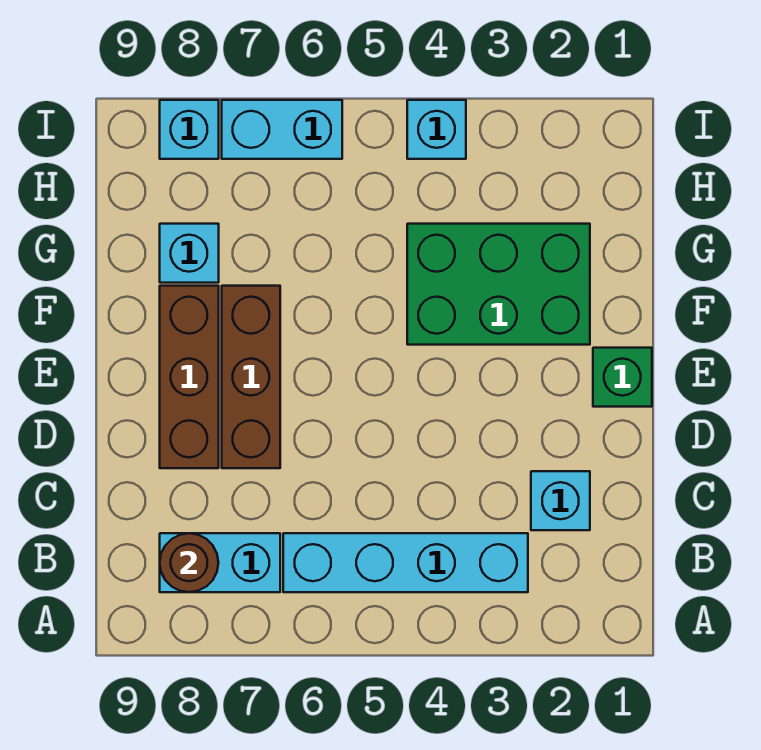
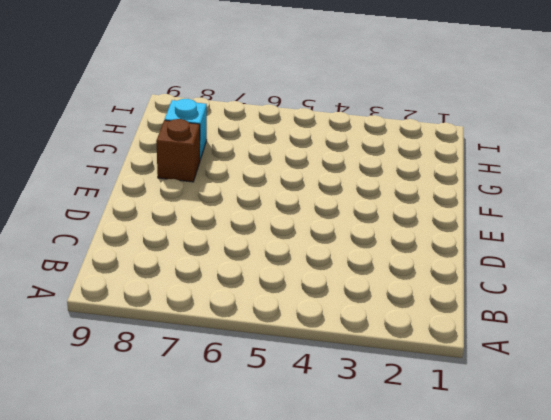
brown brick F8 level 1 -> brown brick D8:F8 level 1
none -> cyan brick B3:B6 level 1
none -> cyan brick B7:B8 level 1
none -> cyan brick C2 level 1

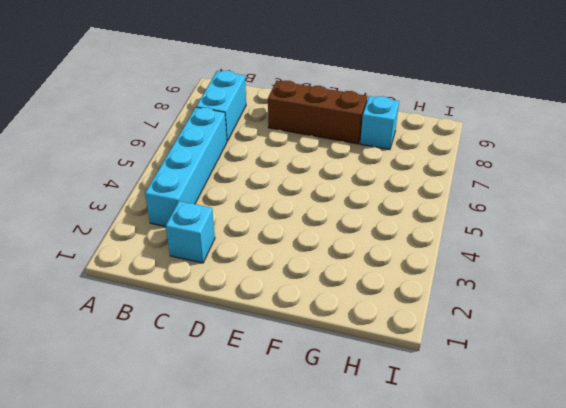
none -> brown brick D7:F7 level 1
none -> green brick E1 level 1
none -> green brick F2:G4 level 1

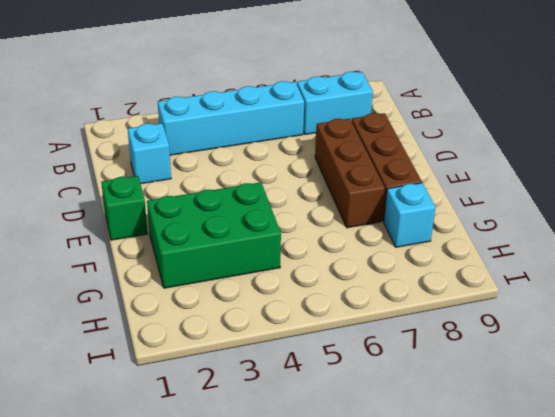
none -> cyan brick I4 level 1
none -> cyan brick I6:I7 level 1
none -> cyan brick I8 level 1

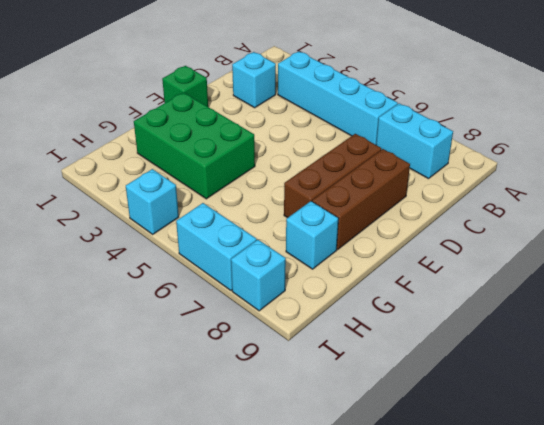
none -> brown round brick B8 level 2

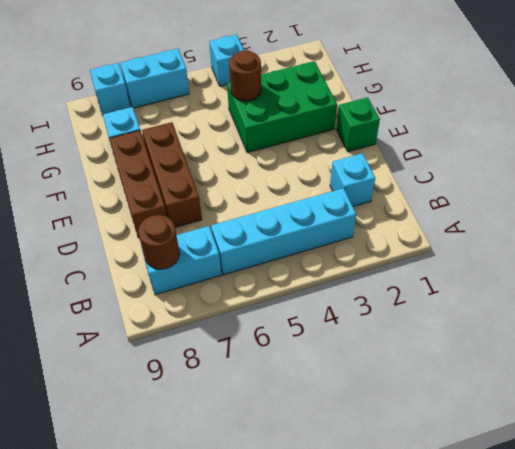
brown round brick G4 level 2 -> none

